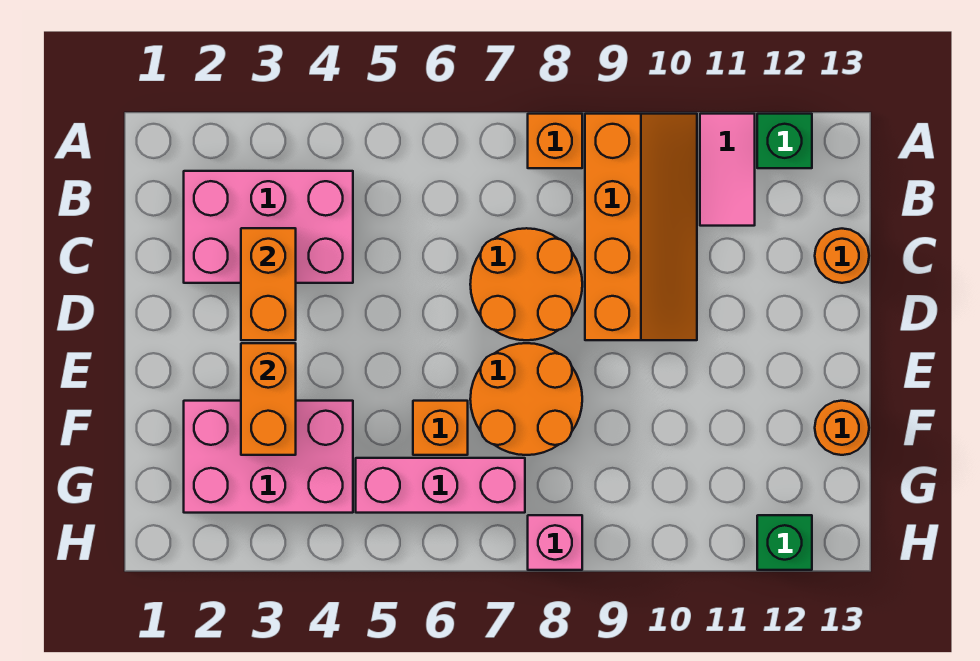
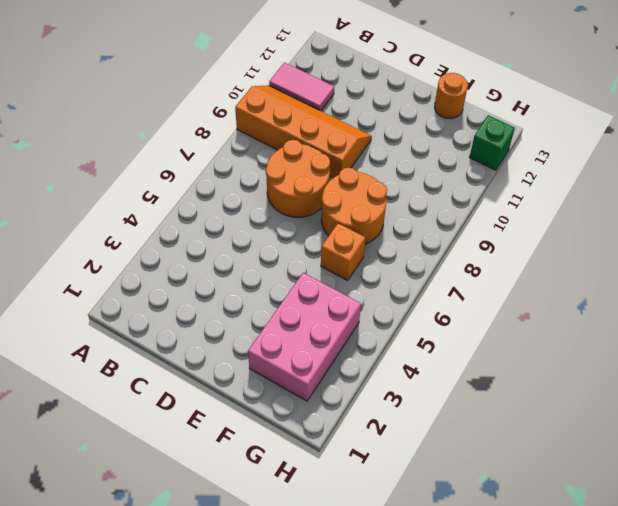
none -> orange brick A8 level 1
none -> green brick A12 level 1
none -> pink brick B2:C4 level 1

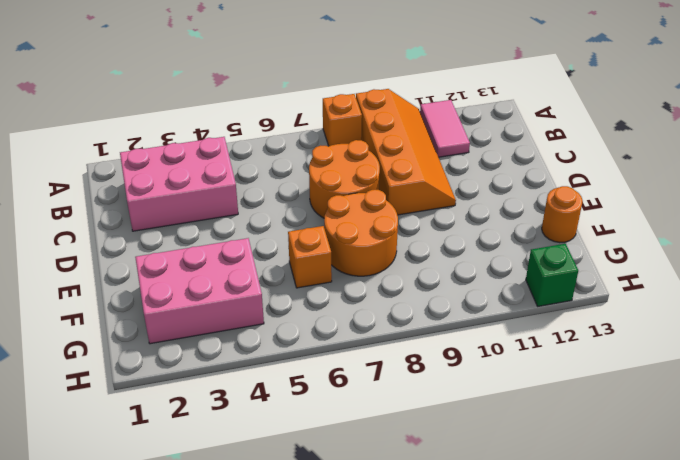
none -> green brick A12 level 1
none -> orange round brick C13 level 1
none -> pink brick G5:G7 level 1

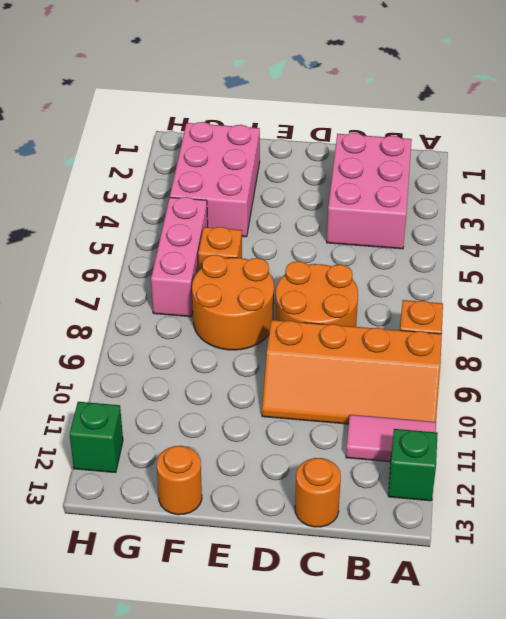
none -> pink brick H8 level 1
none -> orange brick C3:D3 level 2
none -> orange brick E3:F3 level 2

